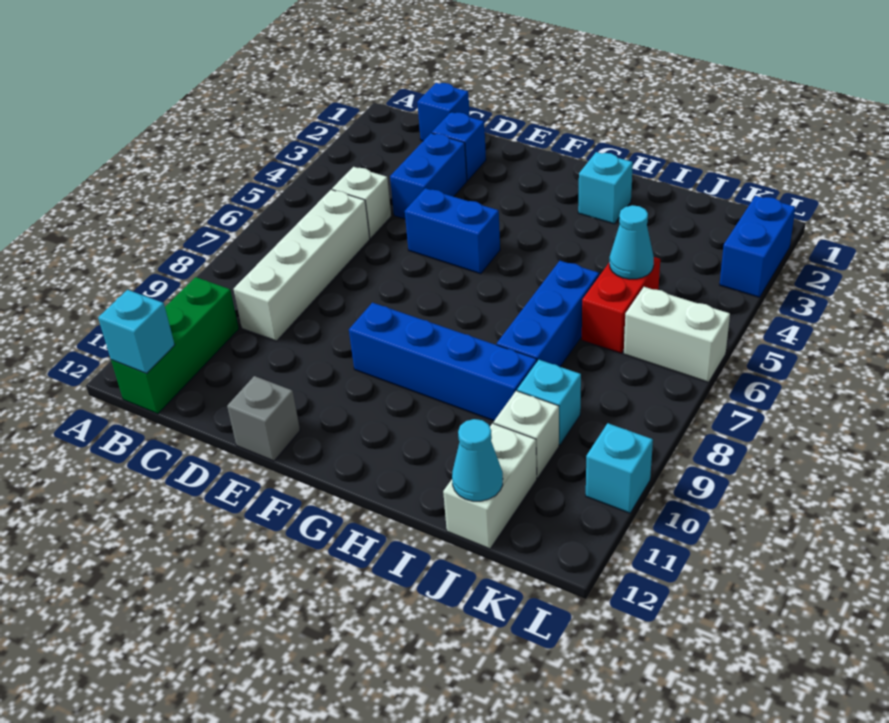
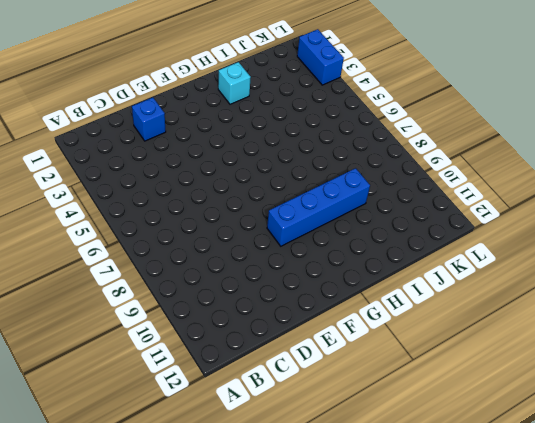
none -> green brick B10:B12 level 1
none -> blue brick C1 level 1
none -> white brick C5 level 1

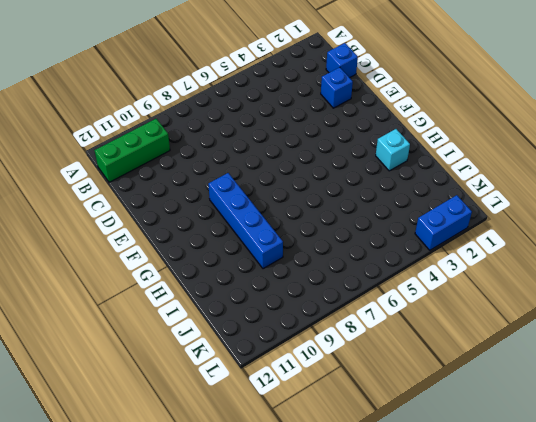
none -> white brick C5 level 1
none -> white brick C6:C9 level 1
none -> blue brick D3:D4 level 1

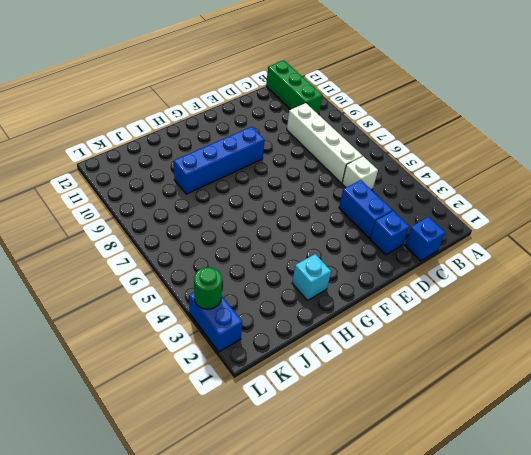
green round brick L3 level 2 -> none
none -> blue brick E5:F5 level 1
none -> grey brick E12 level 1
none -> blue brick I6:I8 level 1

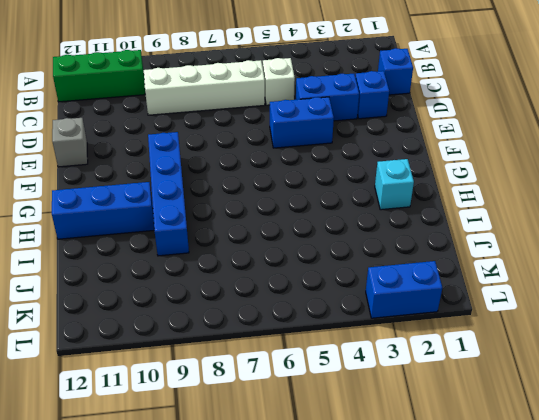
blue brick E4:E5 level 1 -> blue brick E5:F5 level 1
blue brick H10:H12 level 1 -> blue brick I6:I8 level 1
none -> red brick J5:J6 level 1
none -> cyan brick J9 level 1
none -> white brick J10 level 1

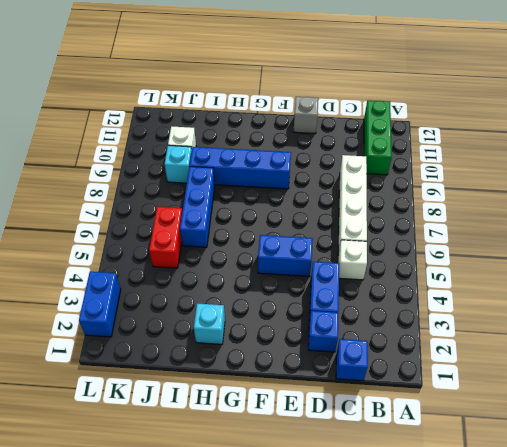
none -> white brick J11:J12 level 1
none -> white brick K6:L6 level 1
none -> cyan brick L10 level 1

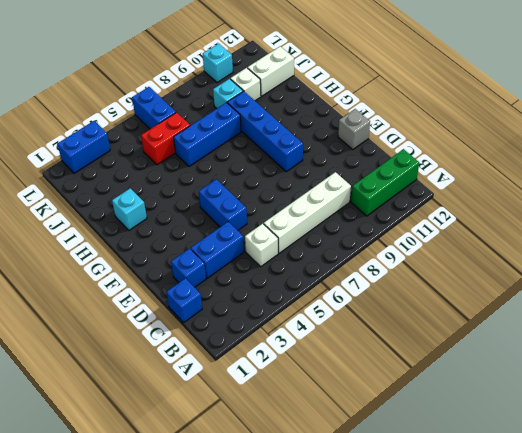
blue brick K6:L6 level 1 -> white brick K6:L6 level 1
none -> cyan brick B12 level 2
none -> cyan cone J5 level 2
none -> cyan cone J12 level 2

